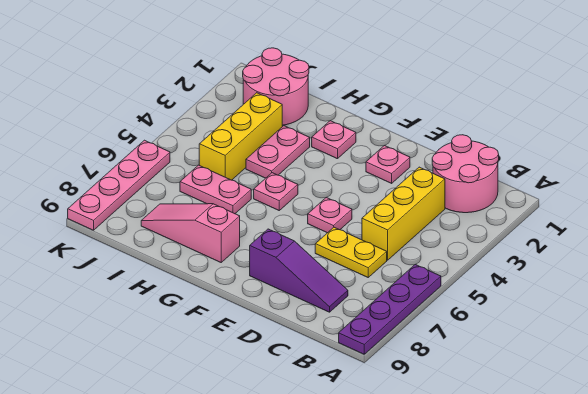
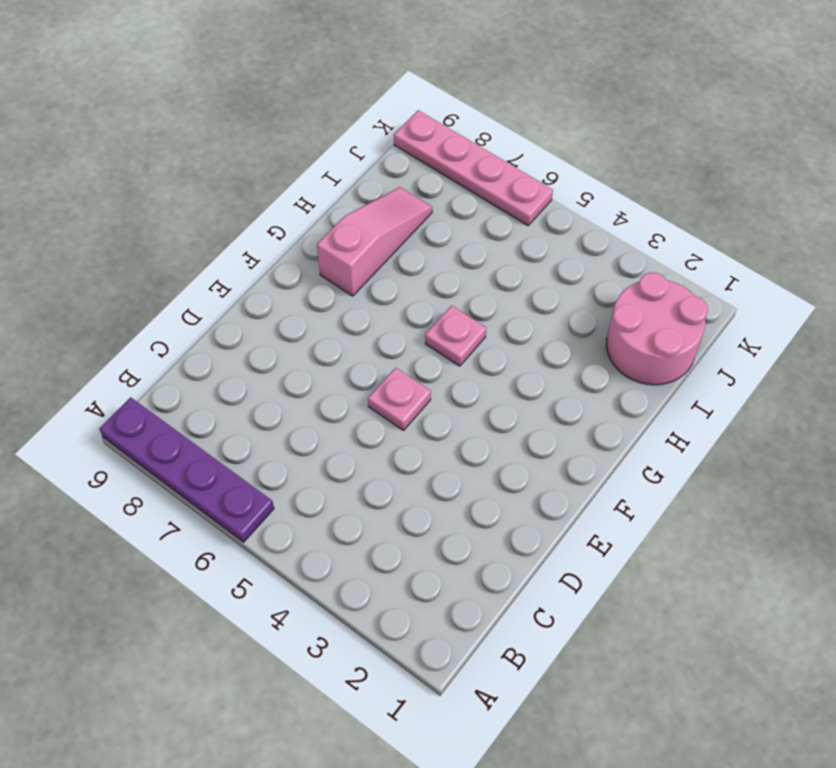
none -> pink round brick B1:C2 level 1
none -> yellow brick C3:C5 level 1
none -> yellow plate C6:D6 level 1

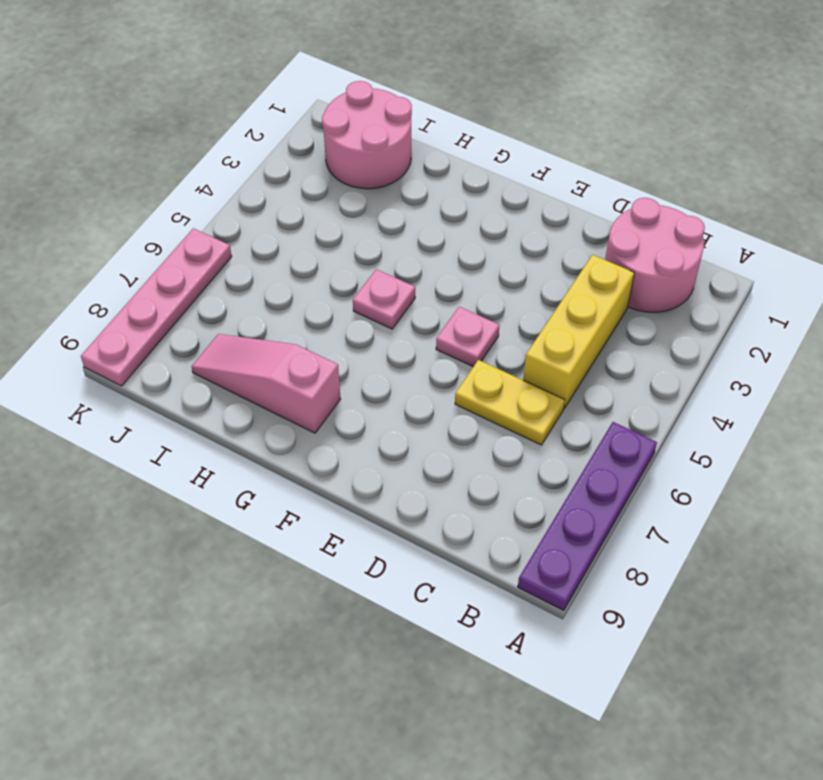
none -> purple slope C8:E8 level 1 top E
none -> pink plate E2 level 1
none -> pink plate G2 level 1

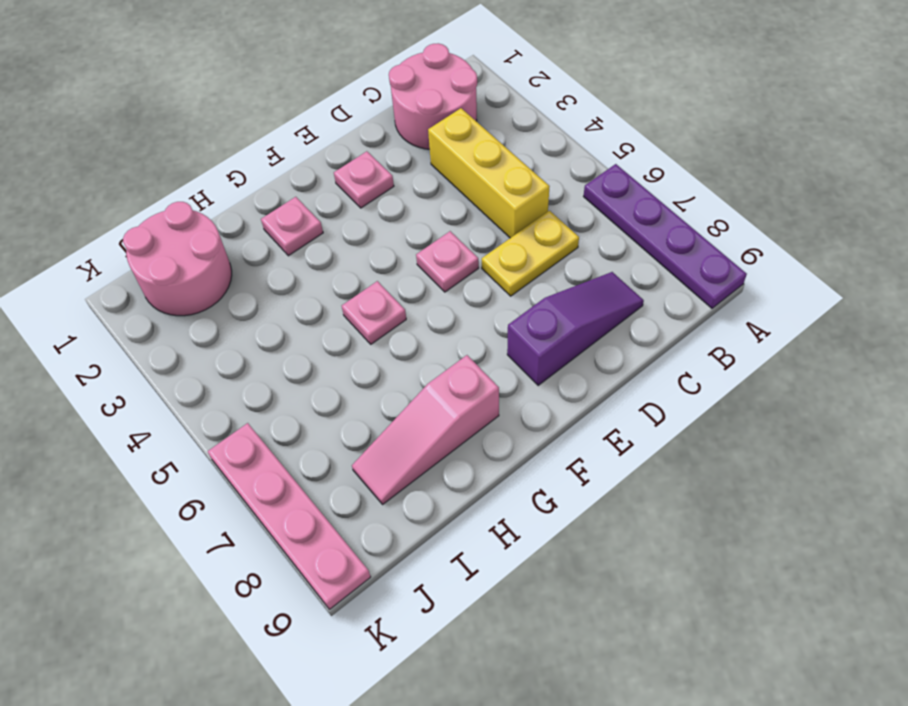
none -> pink plate H3:H4 level 1
none -> pink plate H6:I6 level 1
none -> yellow brick I3:I5 level 1

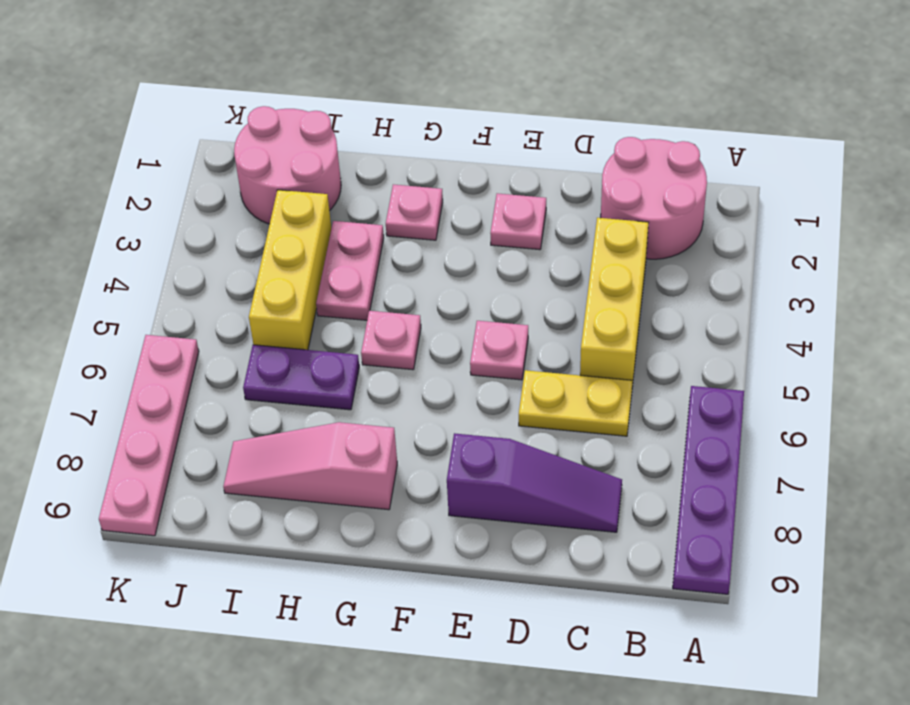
purple plate H6:I6 level 1 -> pink plate H6:I6 level 1

